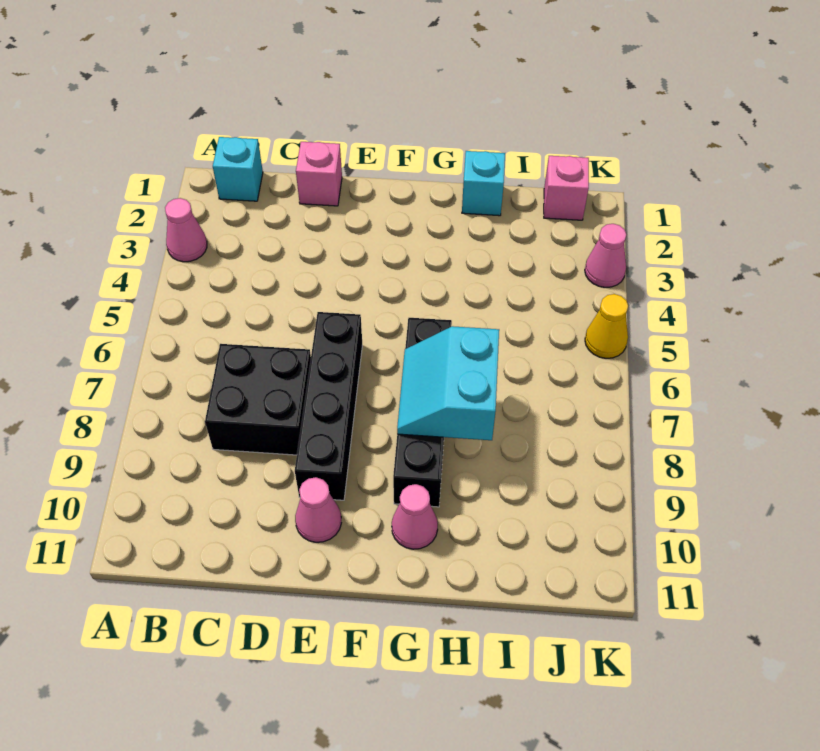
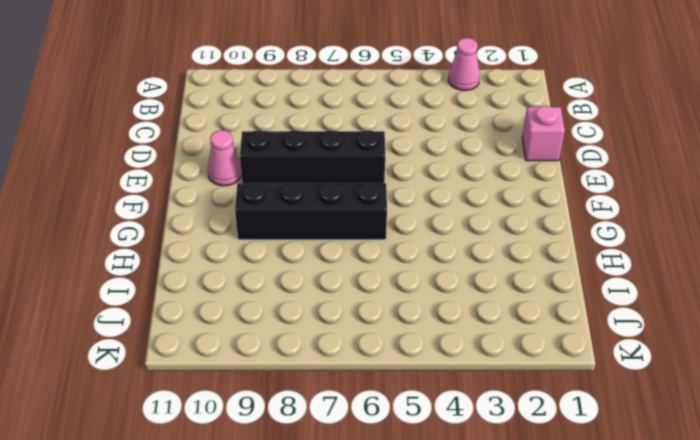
none -> cyan brick B1 level 1
none -> black brick C7:D8 level 1
none -> pink cone G10 level 1

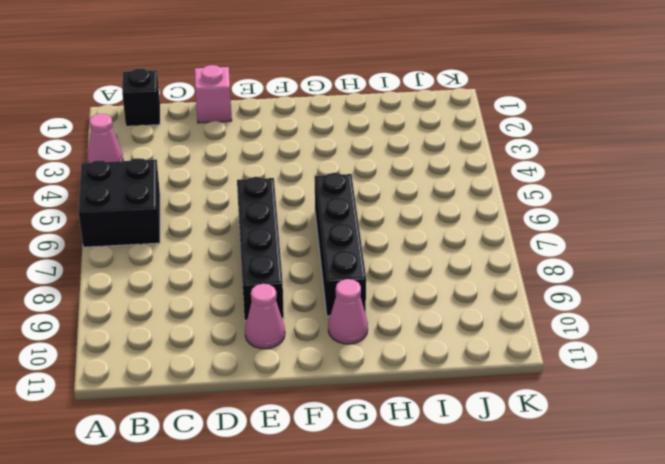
black brick A5:B6 level 1 -> black brick C7:D8 level 1
black brick B1 level 1 -> cyan brick B1 level 1
none -> cyan brick H1 level 1
none -> pink brick J1 level 1
none -> pink cone K3 level 1

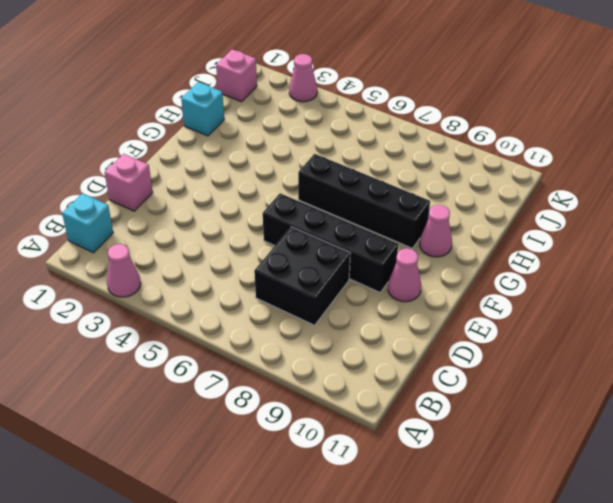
none -> yellow cone K5 level 1
none -> cyan slope G7:H8 level 2 top H

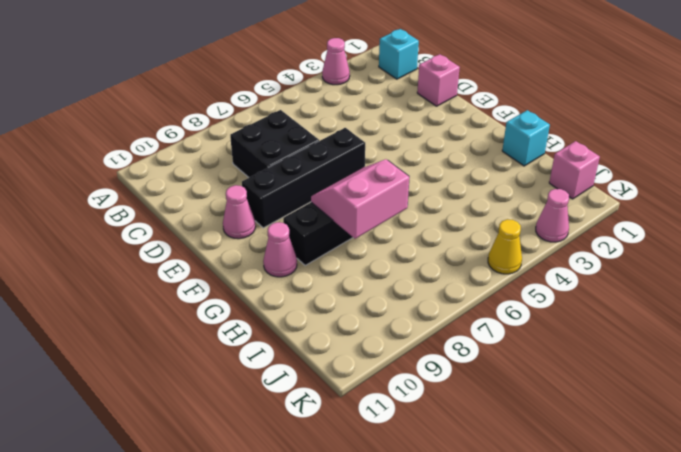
pink slope G7:H8 level 2 top H -> cyan slope G7:H8 level 2 top H

